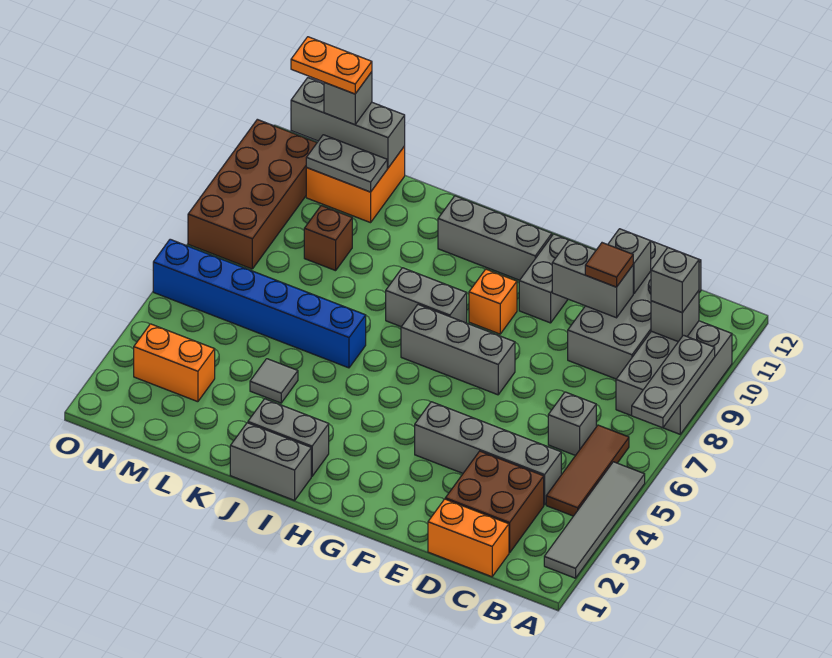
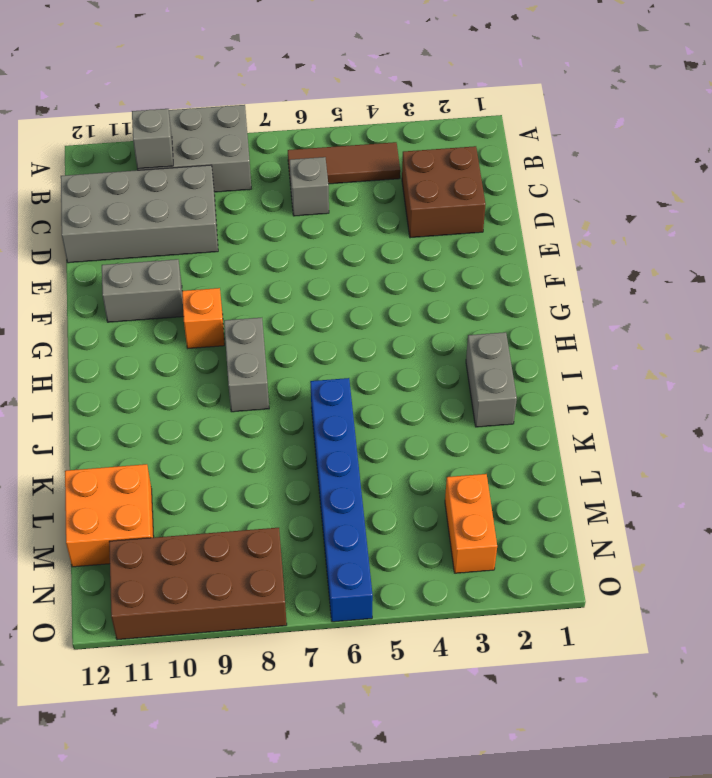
none -> grey tile A2:A5 level 1
none -> orange brick C1:D1 level 1
none -> grey brick C4:F4 level 1
none -> grey brick F7:H7 level 1

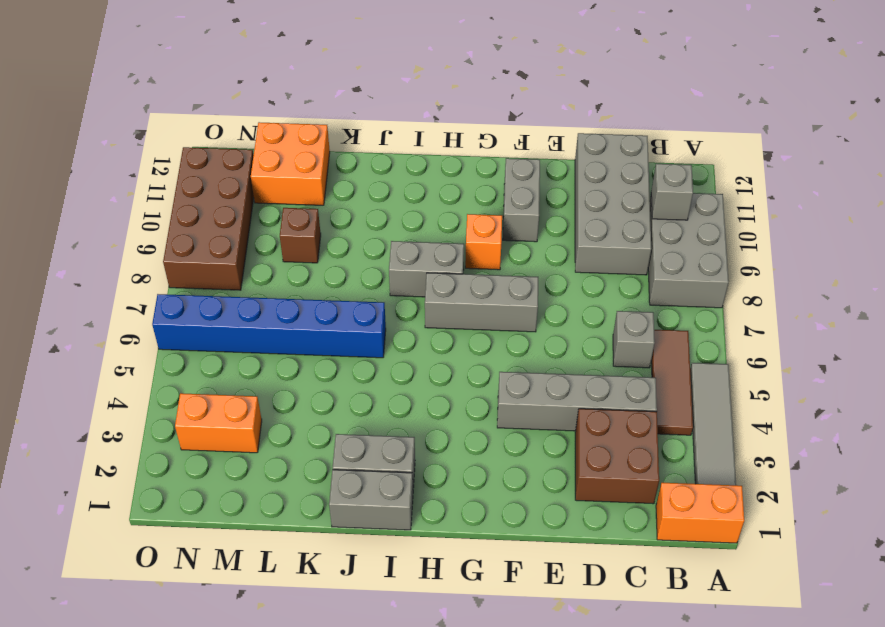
orange brick A1:B1 level 1 -> orange brick C1:D1 level 1
none -> grey brick G11:I11 level 1
none -> grey tile K4 level 1
none -> grey plate A7:A9 level 2
none -> grey brick D10:E10 level 2

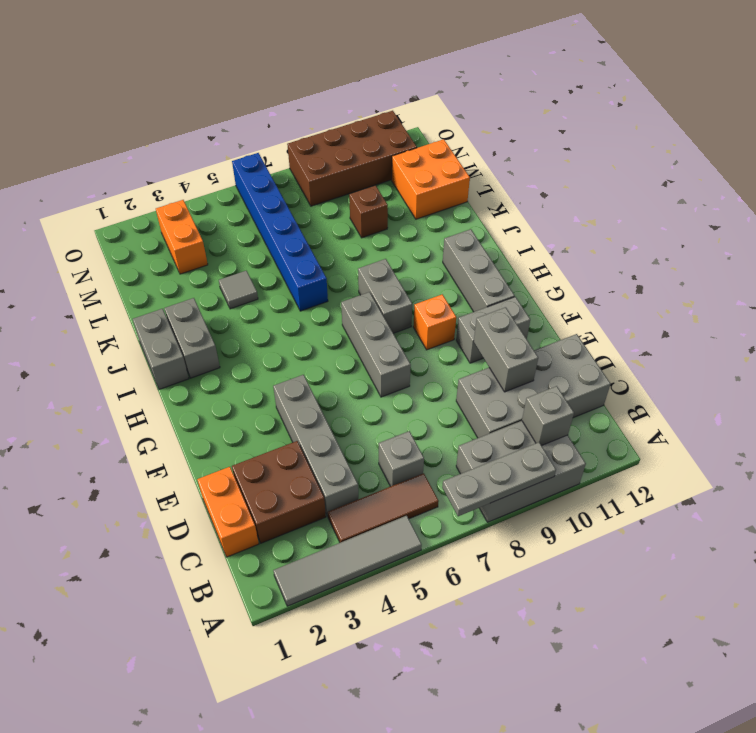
none -> grey brick D11 level 2
none -> grey plate L11:M11 level 2
none -> grey brick L12:N12 level 2
none -> grey brick B10 level 3

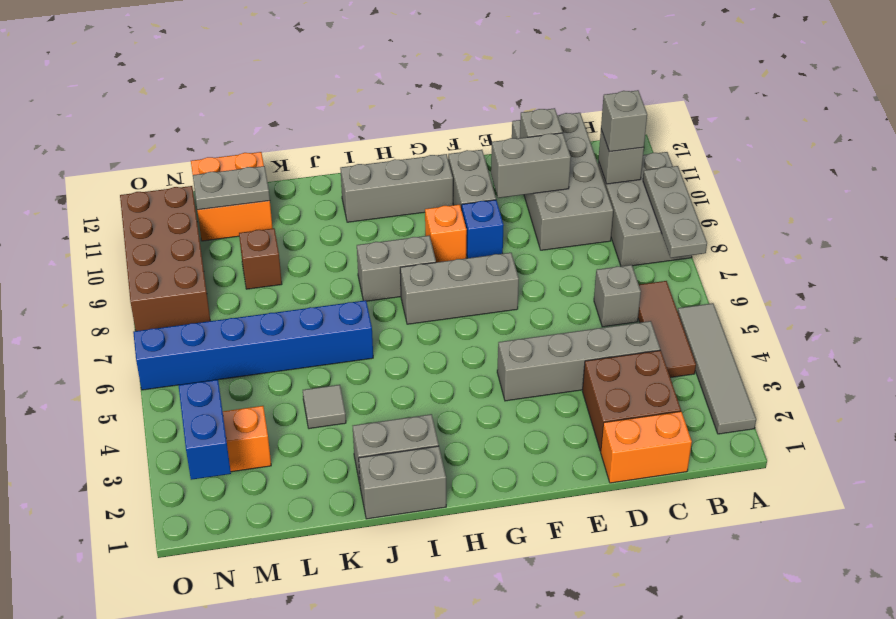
blue brick F9 level 1 -> none
blue brick N2:N3 level 2 -> none
none -> grey brick L12:N12 level 2
none -> brown tile D10 level 3
none -> grey brick M12 level 3
none -> orange plate M12:N12 level 4

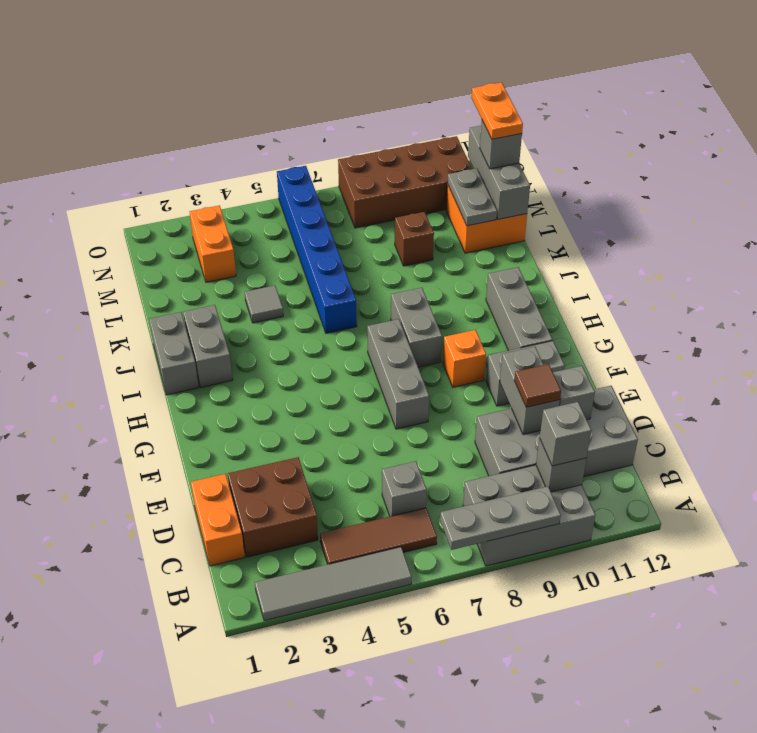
none -> grey brick C4:F4 level 1

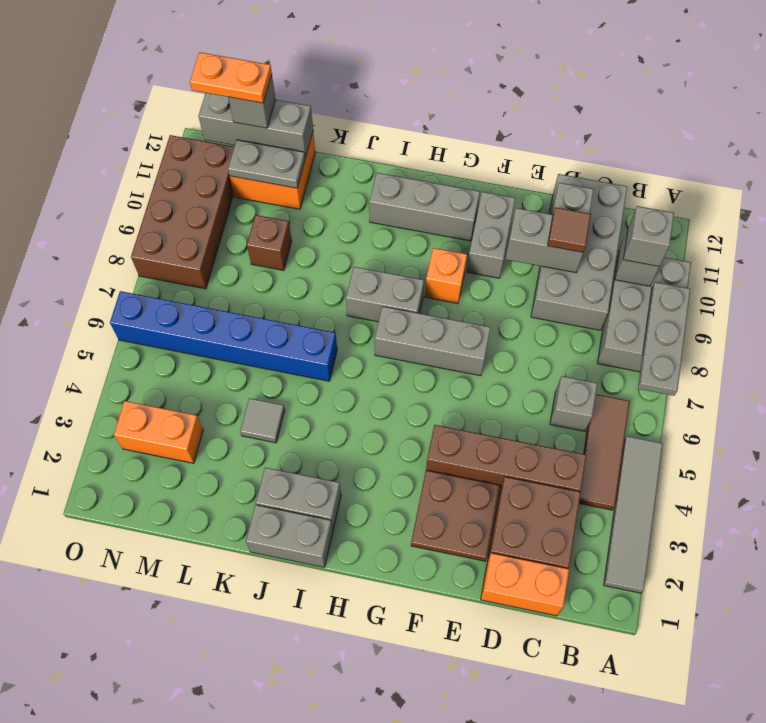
brown brick C4:F4 level 1 -> grey brick C4:F4 level 1
brown plate E2:F3 level 1 -> none

